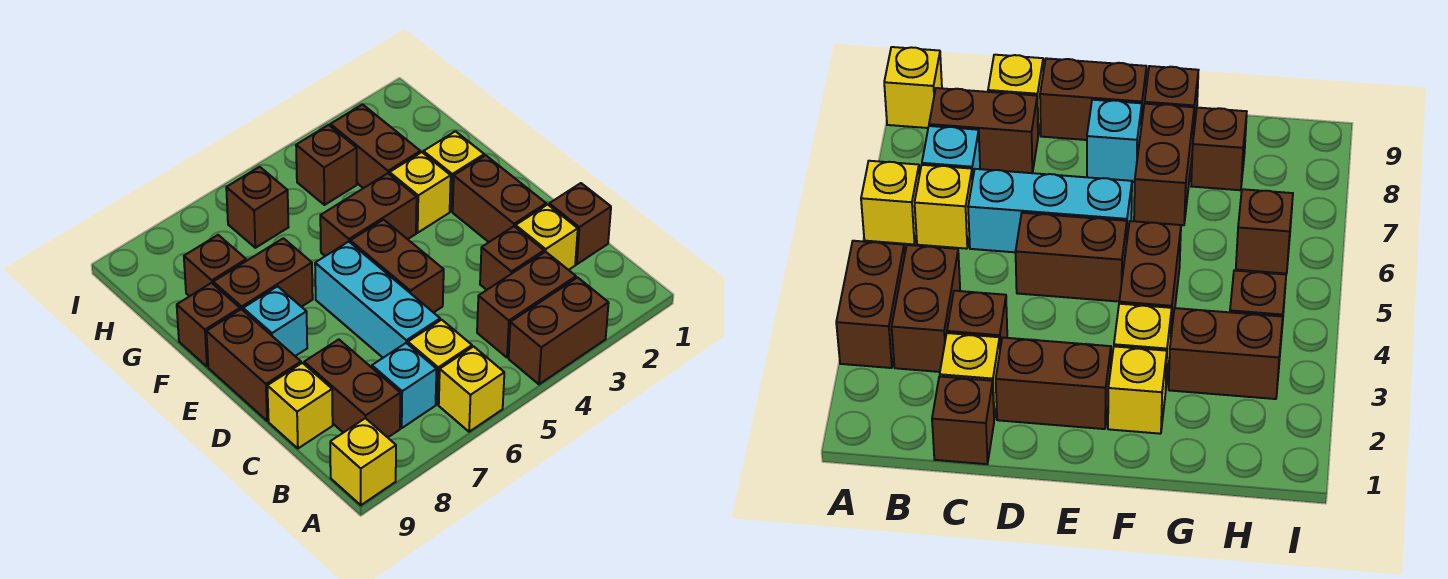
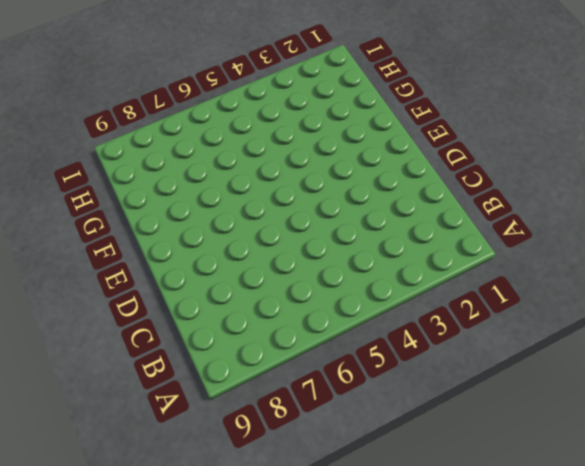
none -> brown brick A3:A4 level 1
none -> yellow brick A6 level 1
none -> yellow brick A9 level 1

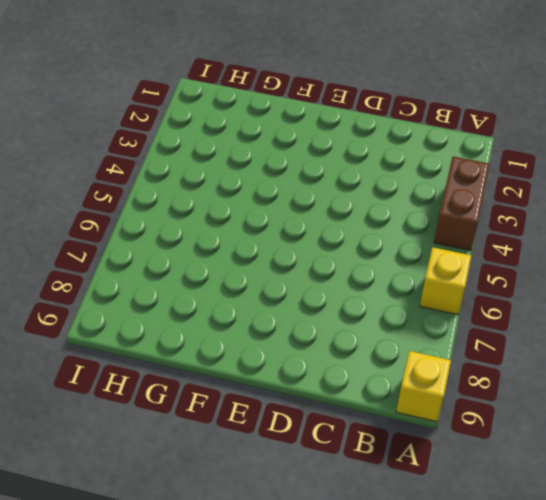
none -> brown brick B3:B4 level 1
none -> yellow brick B6 level 1
none -> cyan brick B7 level 1

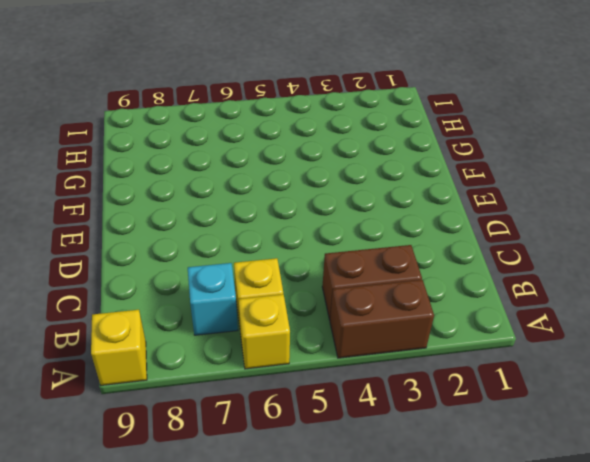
none -> brown brick B8:C8 level 1
none -> brown brick C1 level 1
none -> yellow brick C2 level 1

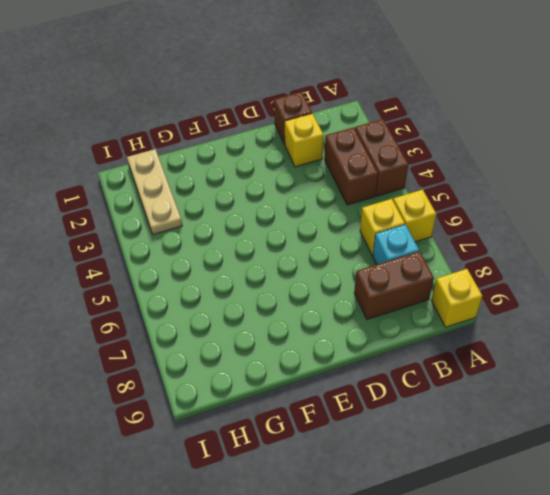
tan plate H1:H3 level 1 -> brown brick G3:H3 level 1
none -> brown brick C3 level 1
none -> cyan brick C6:E6 level 1
none -> yellow brick C9 level 1

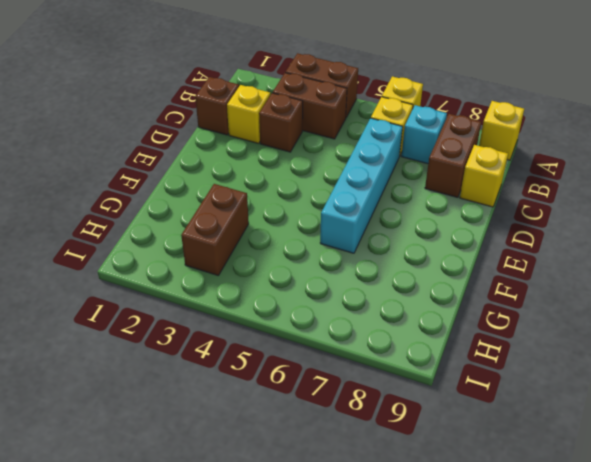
cyan brick C6:F6 level 1 -> cyan brick C6:E6 level 1
none -> brown brick D2:E2 level 1
none -> brown brick D5:E5 level 1
none -> brown brick D9:E9 level 1

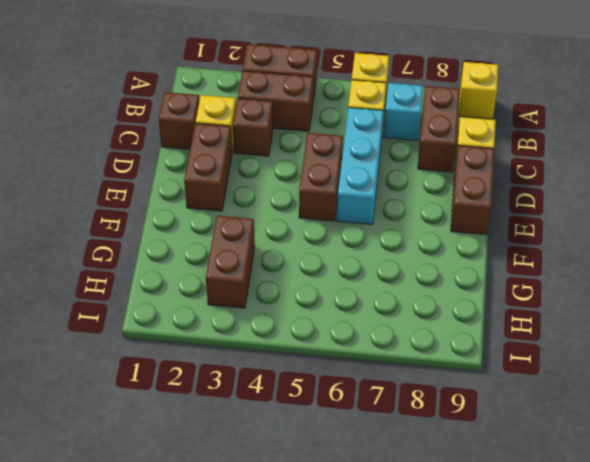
none -> cyan brick E8 level 1
none -> yellow brick F2 level 1
none -> yellow brick F3 level 1

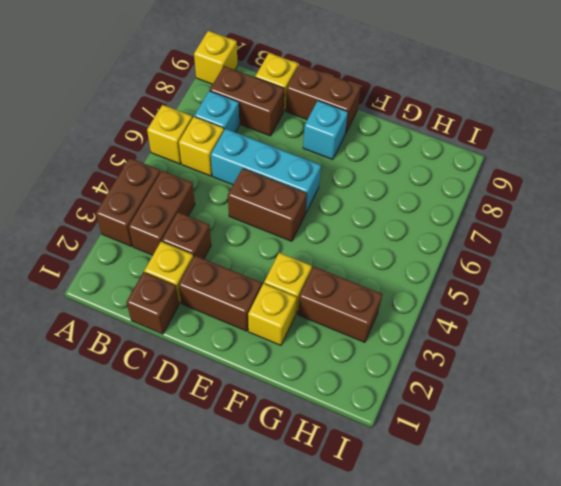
none -> brown brick F4:F5 level 1
none -> brown brick F7:F8 level 1
none -> brown brick F9 level 1

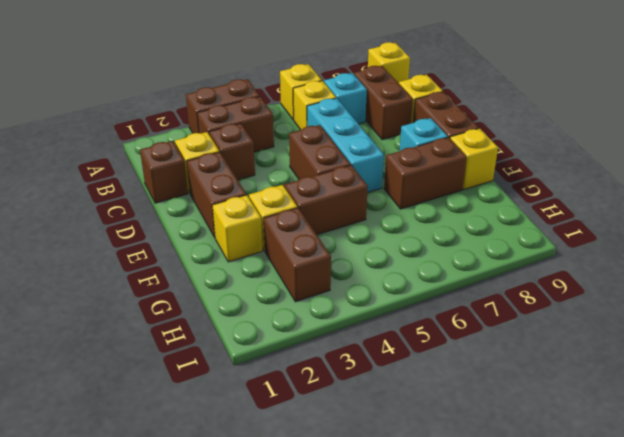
yellow brick F9 level 1 -> brown brick F9 level 1
none -> brown brick G8 level 1
none -> brown brick H4 level 1
none -> brown brick H6 level 1

